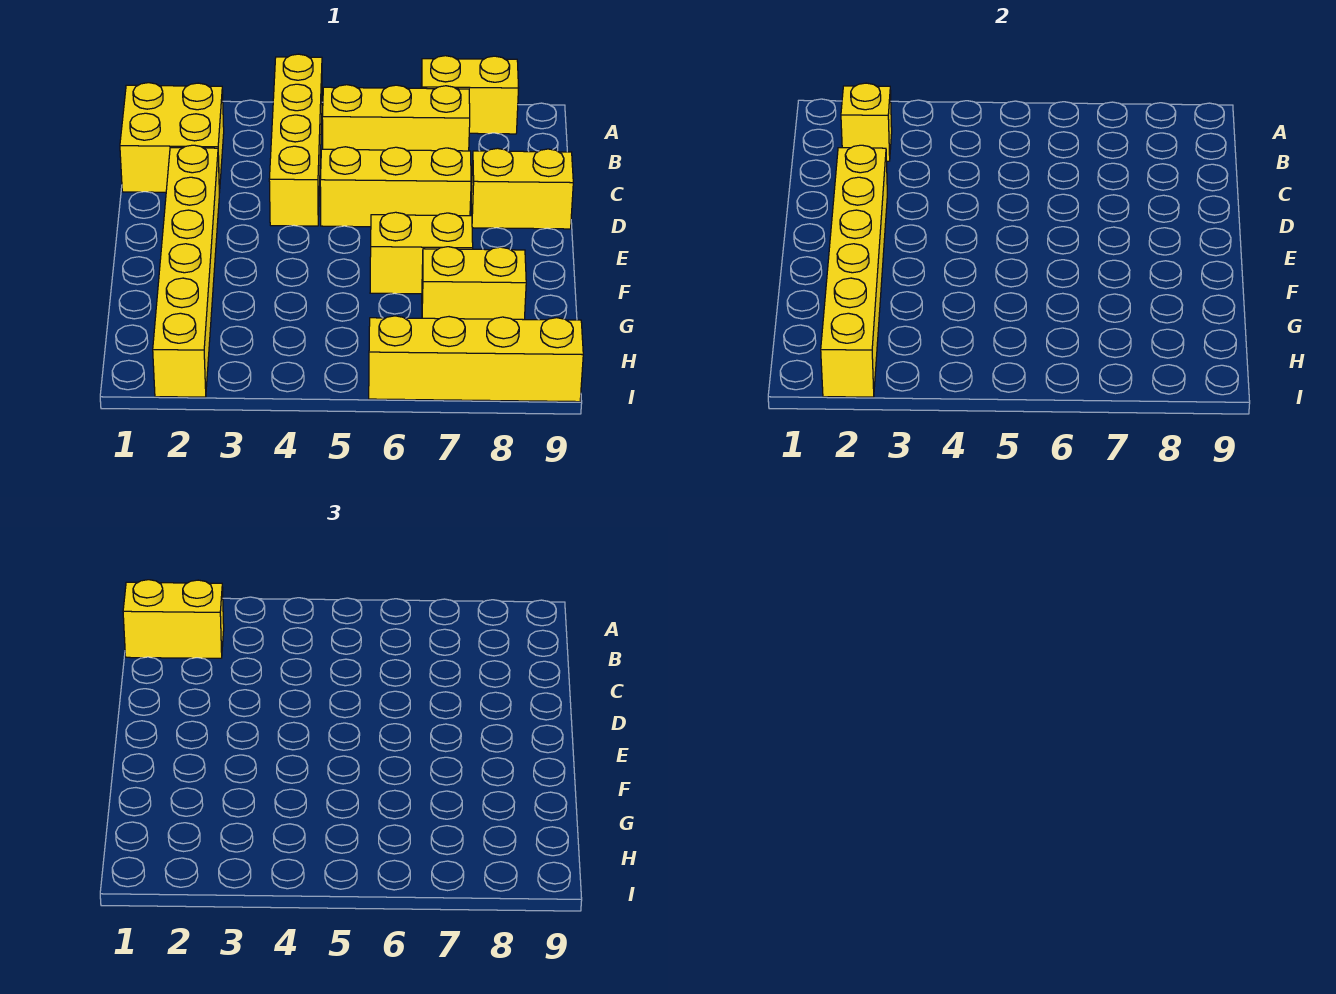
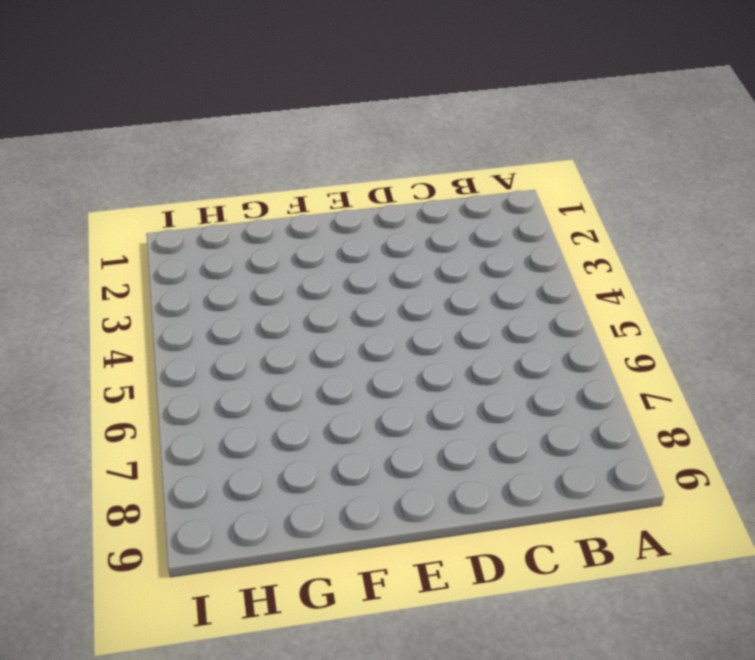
none -> yellow brick A4:D4 level 1
none -> yellow brick A7:A8 level 1
none -> yellow brick B1:C2 level 1

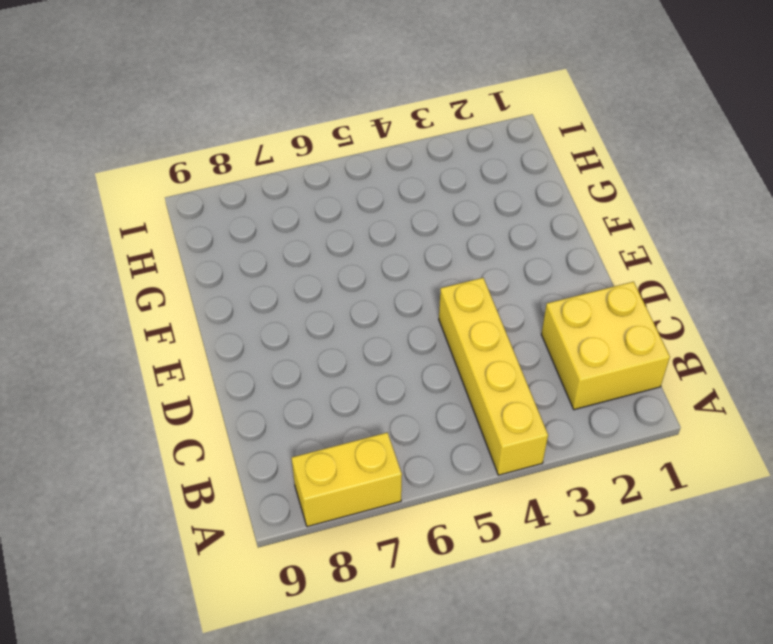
none -> yellow brick B5:B7 level 1
none -> yellow brick D2:I2 level 1
none -> yellow brick D5:D7 level 1

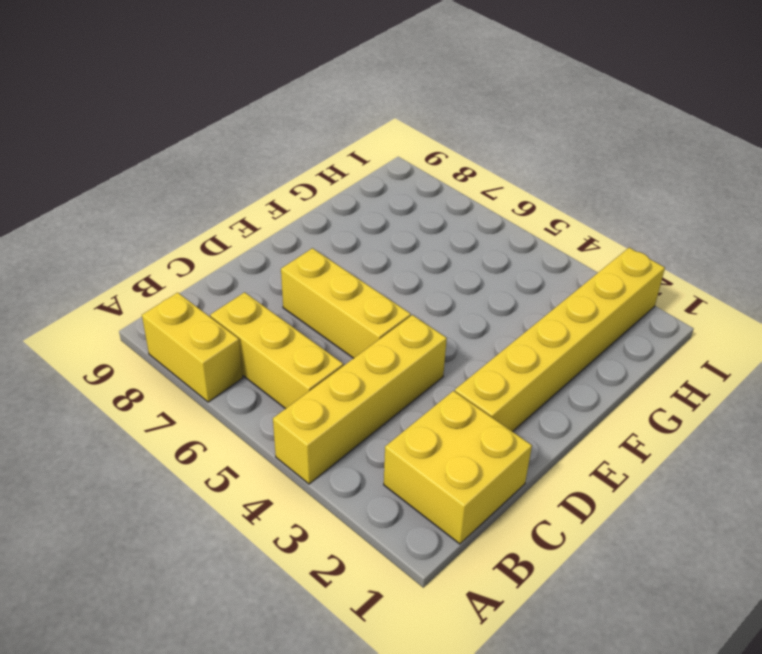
none -> yellow brick D8:D9 level 1
none -> yellow brick F6:F7 level 1
none -> yellow brick G7:G8 level 1

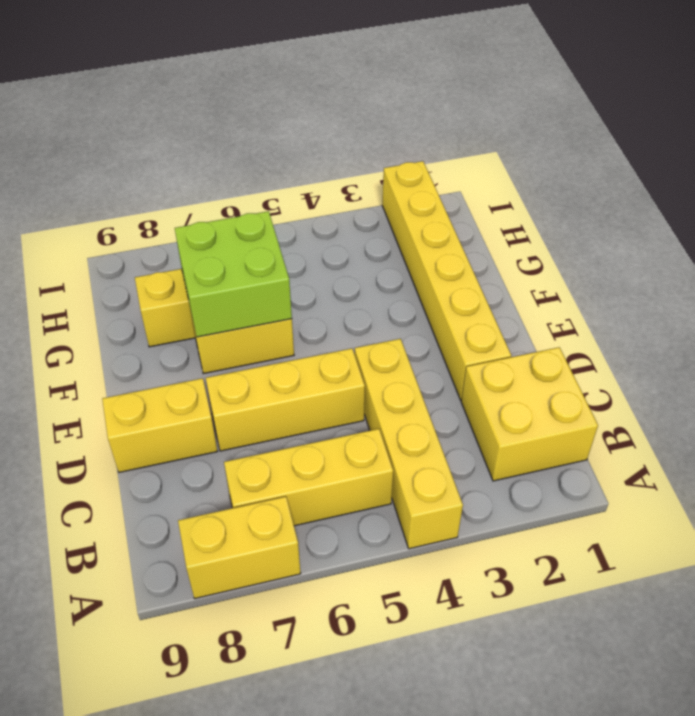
lime brick F6:G7 level 2 -> none
none -> yellow brick I6:I9 level 1
none -> yellow brick B2 level 2
none -> yellow brick D2:I2 level 2

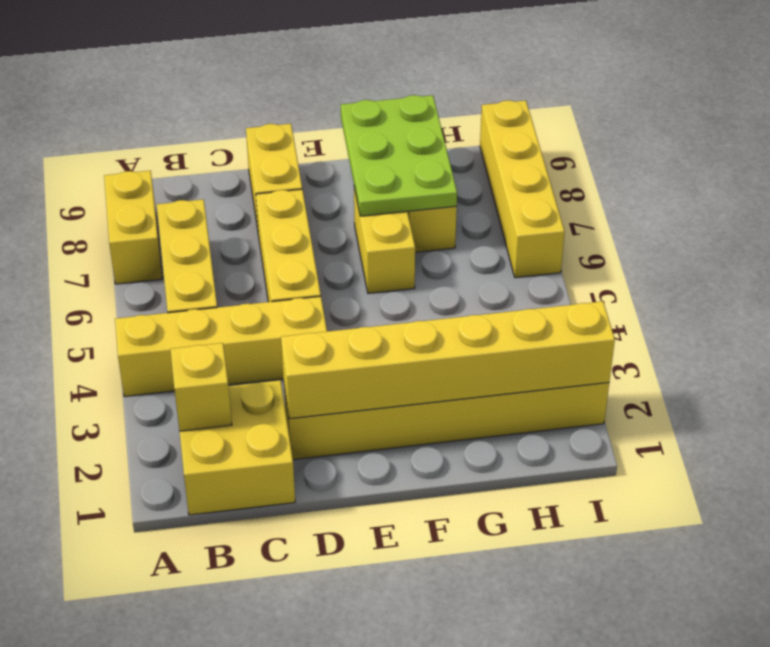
lime plate F7:G9 level 2 -> none
none -> yellow brick B1:B2 level 3

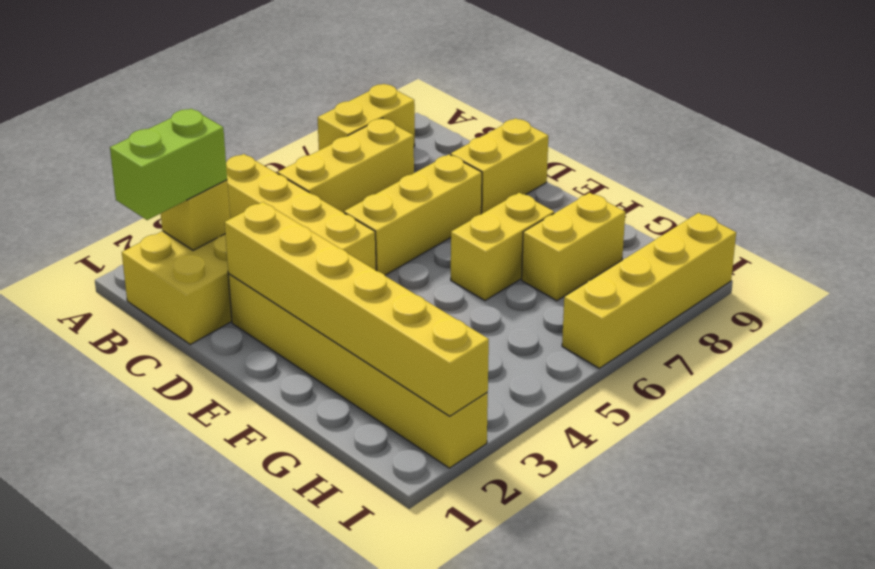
lime brick B1:B2 level 3 -> yellow brick B1:B2 level 3

